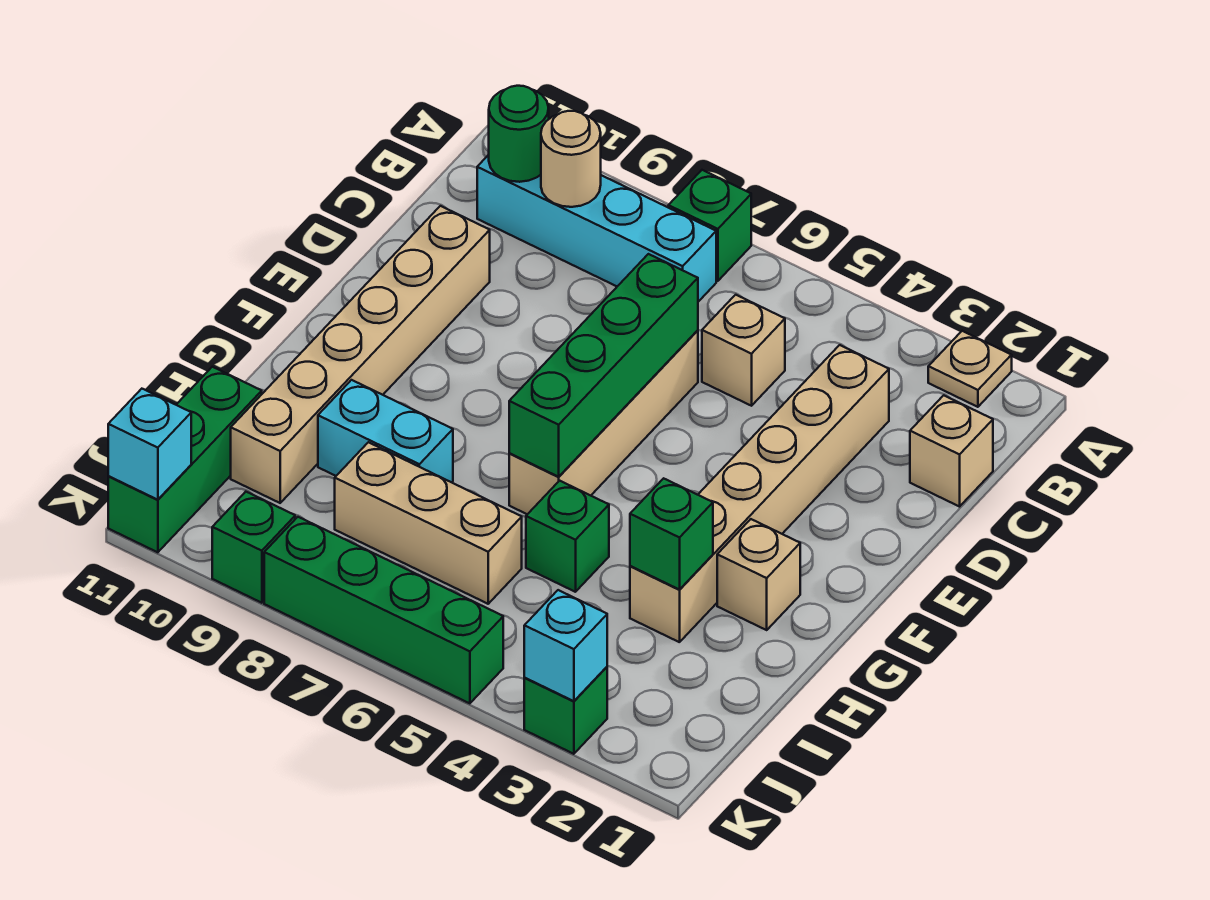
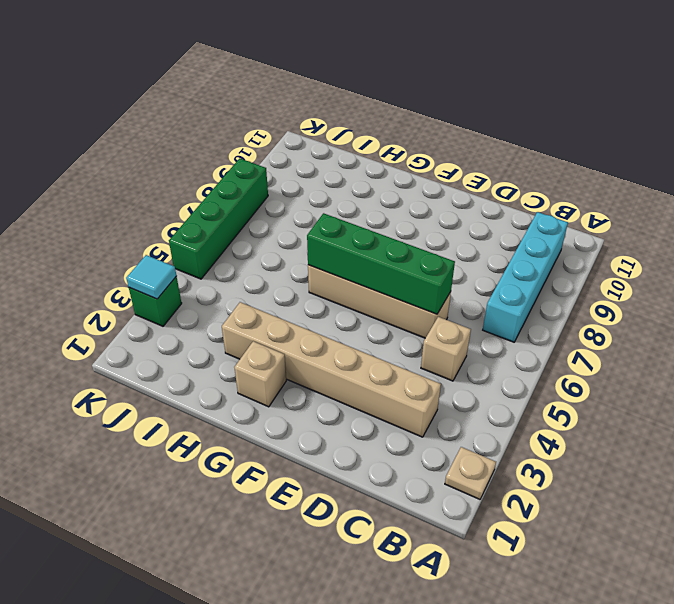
cyan tile K3 level 2 -> cyan brick K3 level 2
none -> green brick A7 level 1
none -> tan brick C1 level 1
none -> tan brick D10:I10 level 1

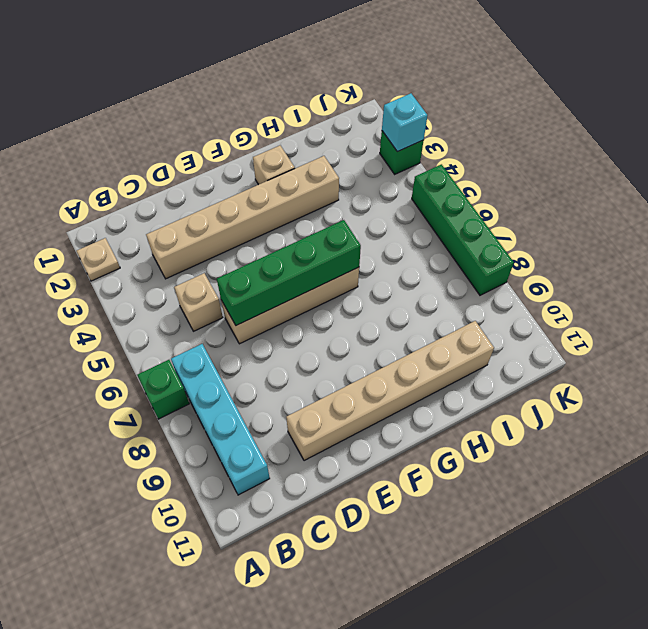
none -> tan brick C1 level 1
none -> green brick H5 level 1
none -> cyan brick H8:H9 level 1

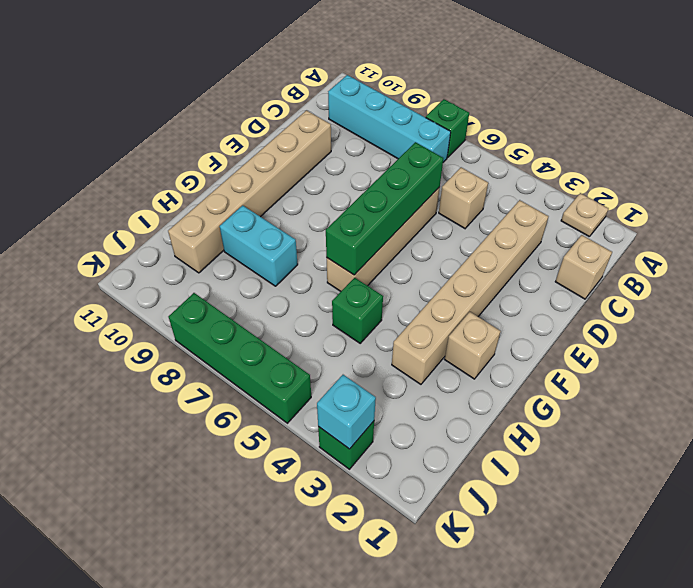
none -> tan brick I6:I8 level 1
none -> green brick I11:K11 level 1
none -> green brick K9 level 1

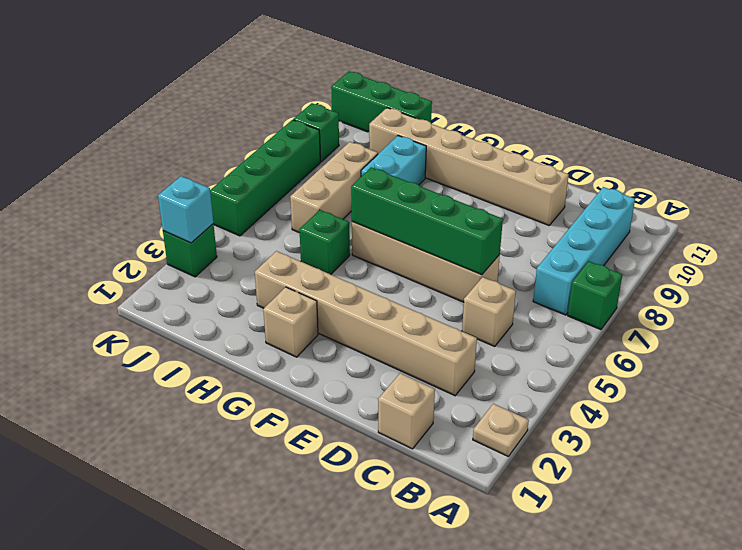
none -> tan round brick B9 level 2
none -> green round brick B10 level 2
none -> green brick H3 level 2

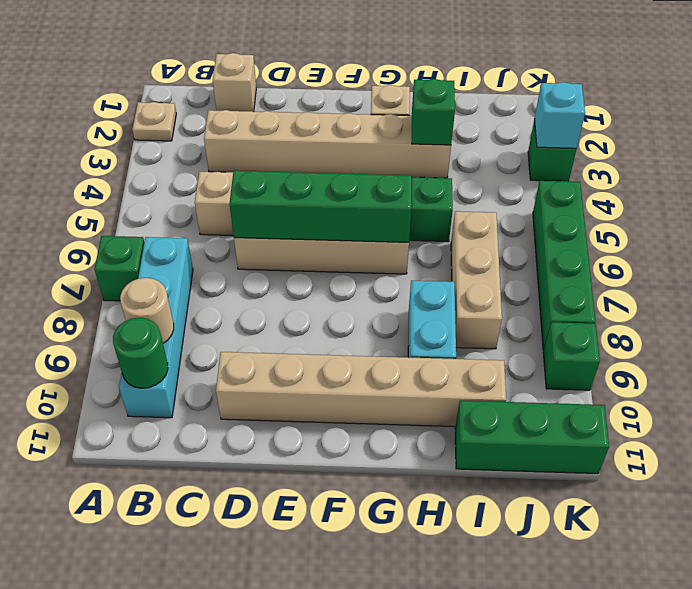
none -> cyan brick K11 level 2

